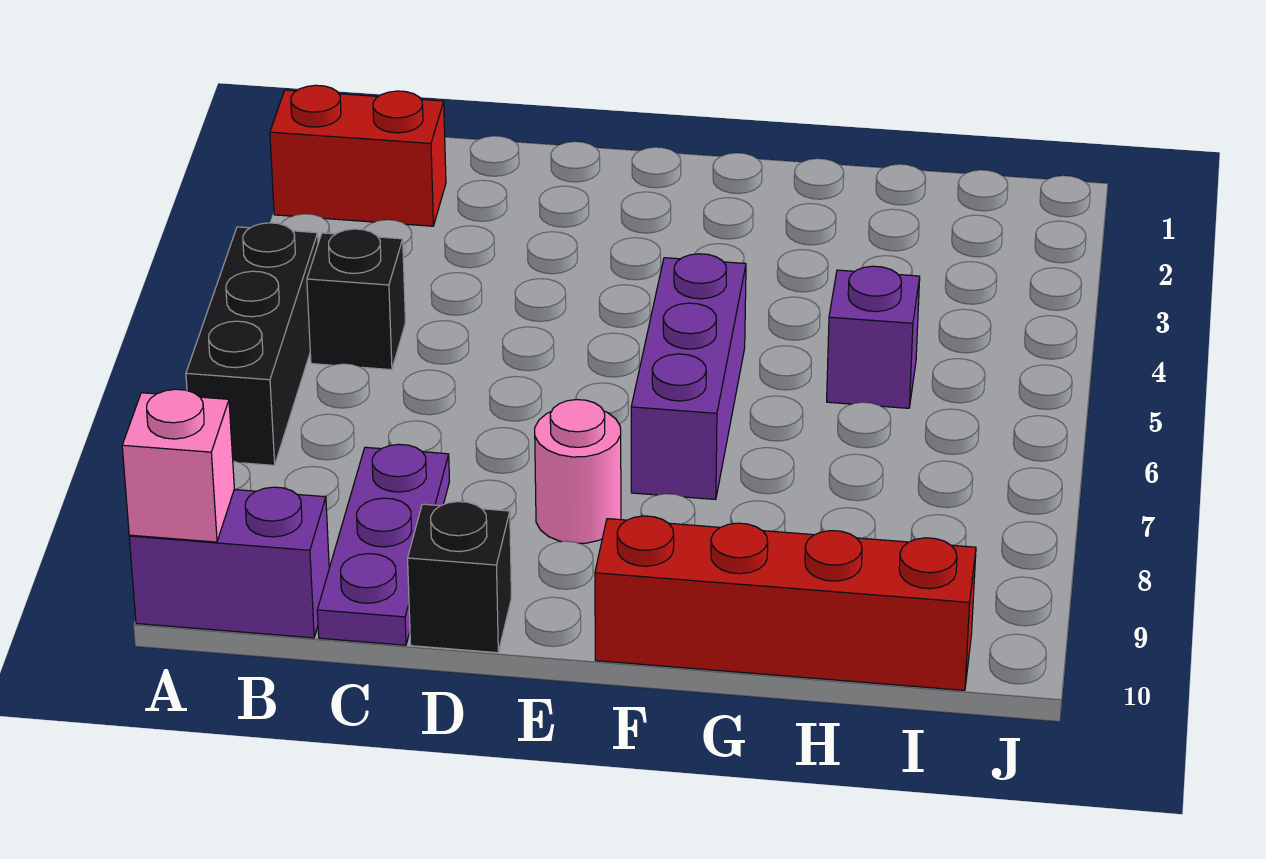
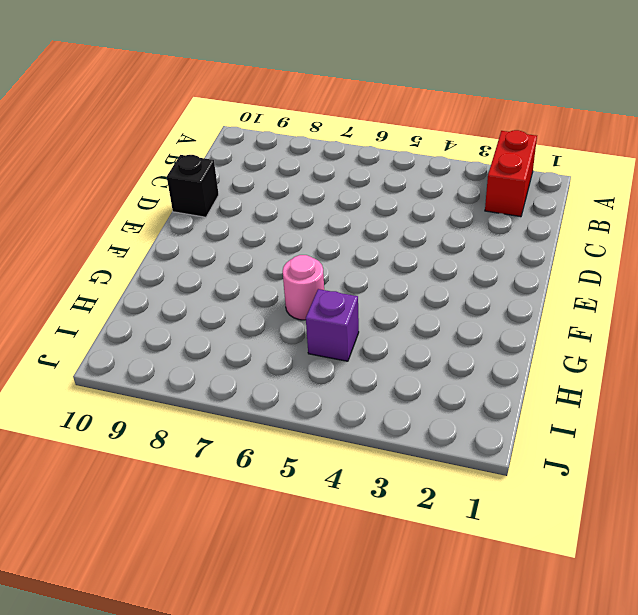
pink round brick G6 level 1 -> pink round brick E8 level 1
none -> black brick A5:A7 level 1
none -> purple brick A10:B10 level 1

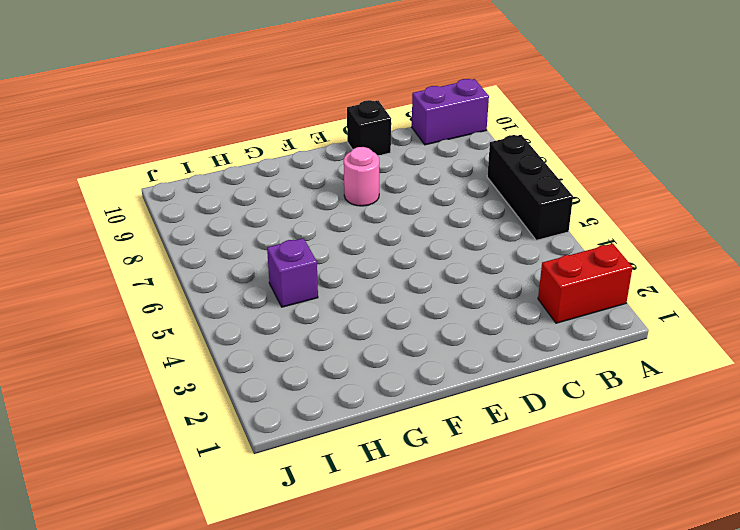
none -> black brick B5 level 1
none -> purple plate C8:C10 level 1

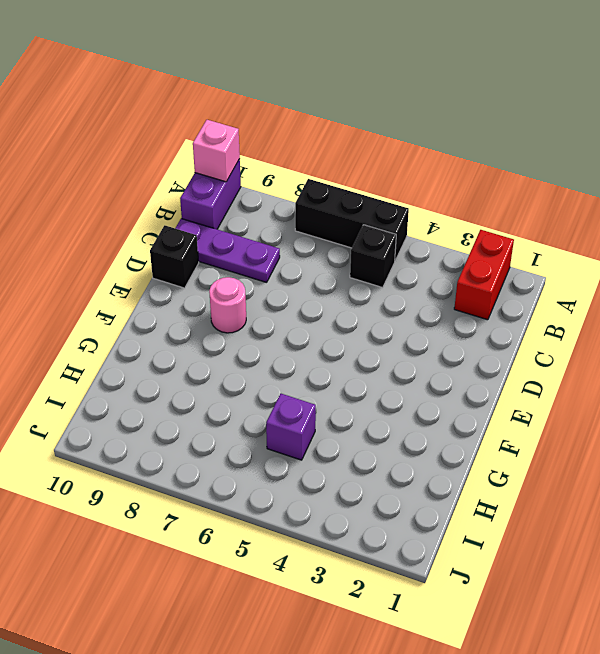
none -> purple brick F5:F7 level 1
none -> red brick F10:I10 level 1

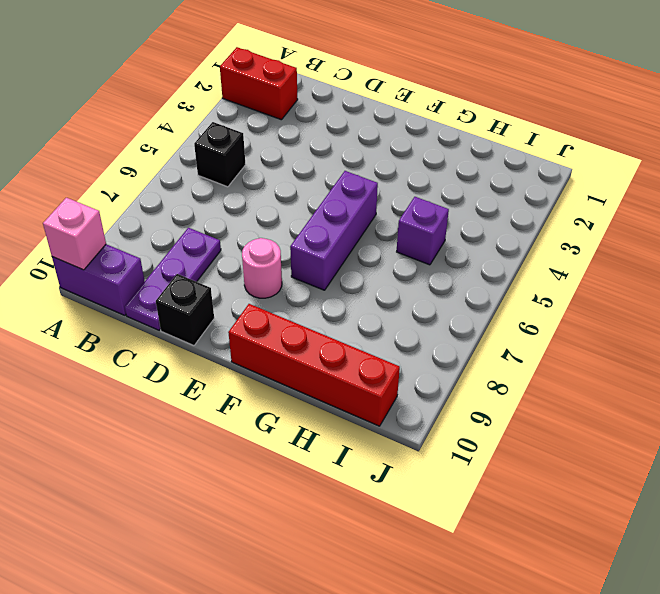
none -> black brick A5:A7 level 1

